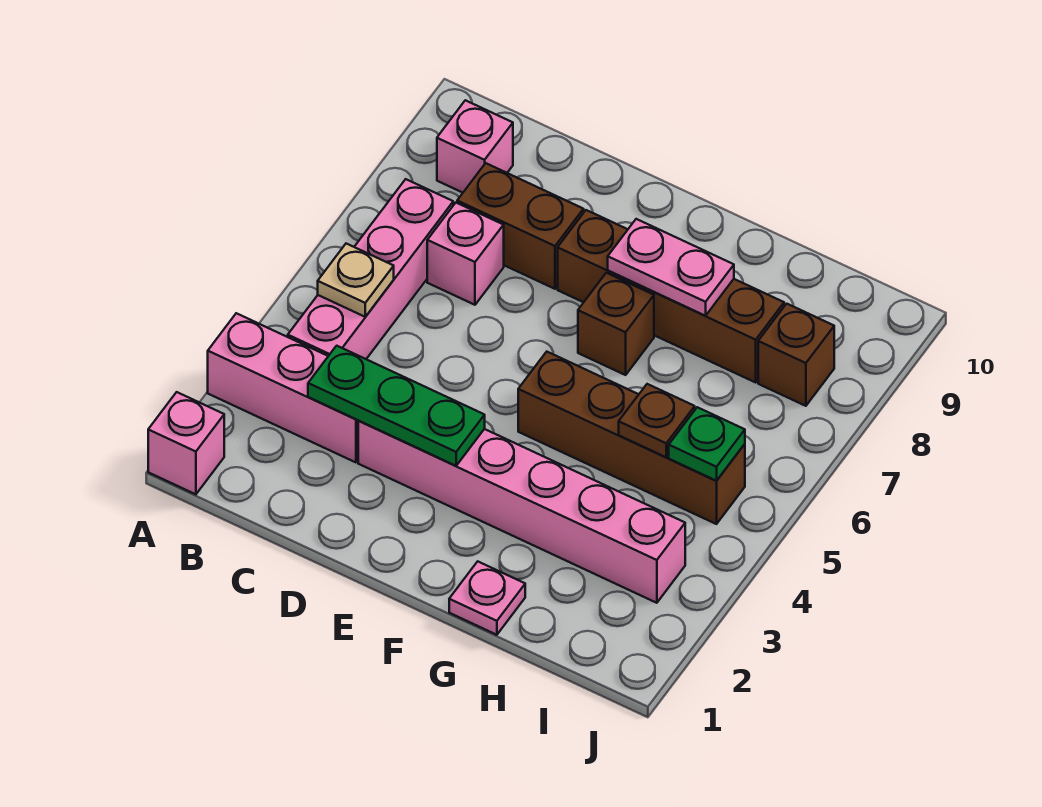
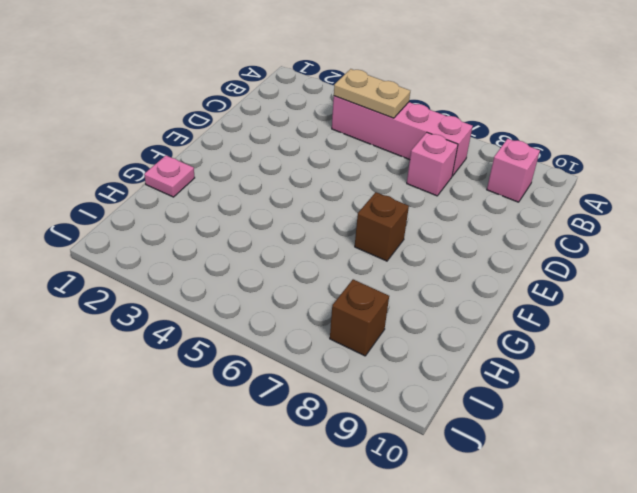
tan plate B4:B5 level 2 -> tan plate B5 level 2
none -> pink brick A1 level 1
none -> pink brick A3:C3 level 1
none -> brown brick C8:D8 level 1

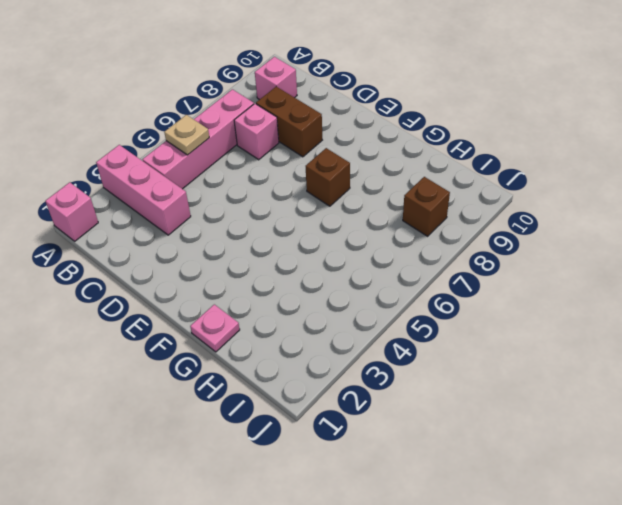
none -> pink brick D3:I3 level 1
none -> brown brick E8:H8 level 1
none -> brown brick F5:I5 level 1

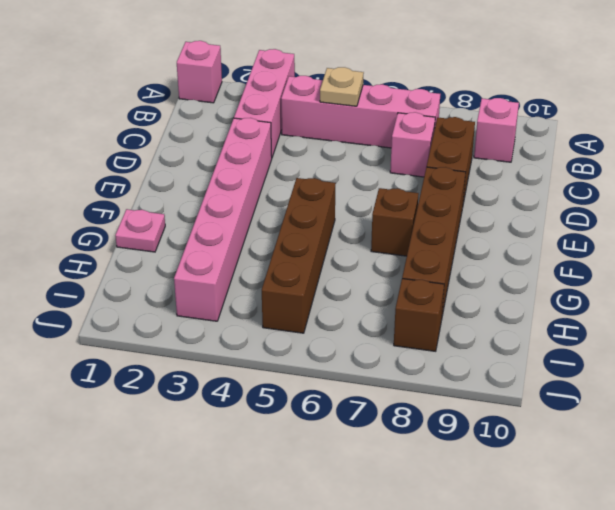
none -> green plate C3:E3 level 2
none -> pink plate F8:G8 level 2
none -> brown plate H5 level 2

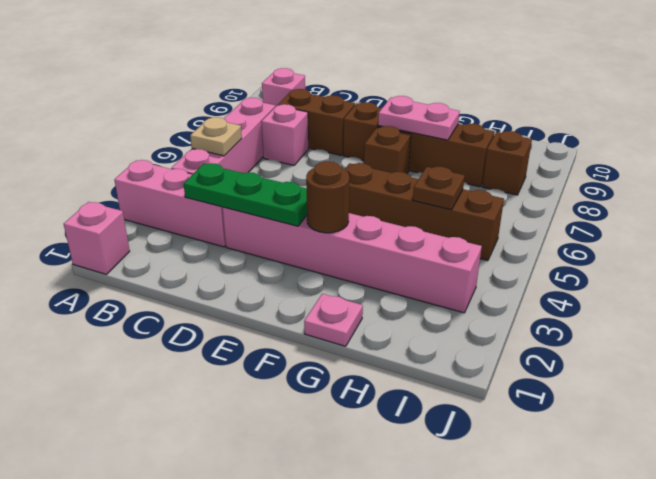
brown round brick F3 level 2 -> none
none -> green plate I5 level 2

